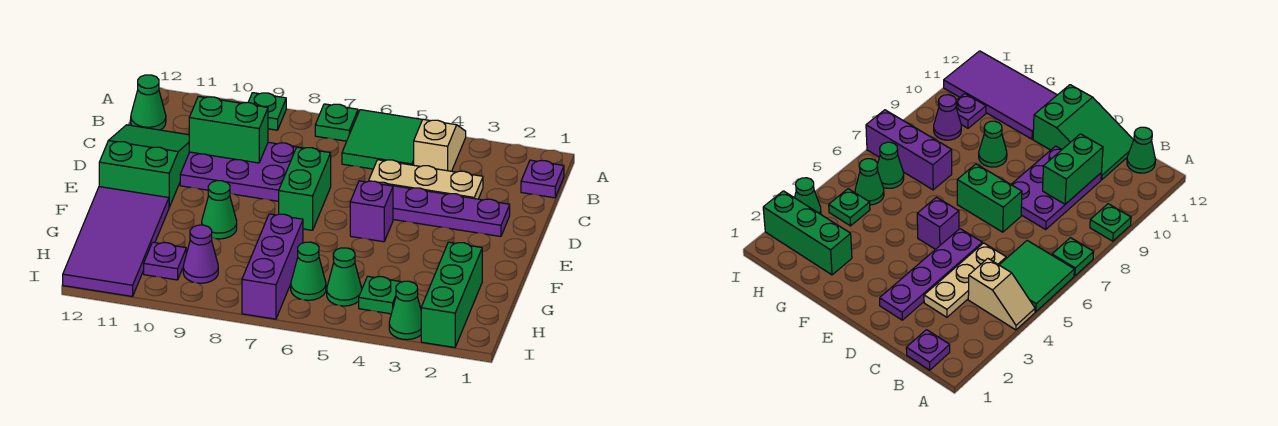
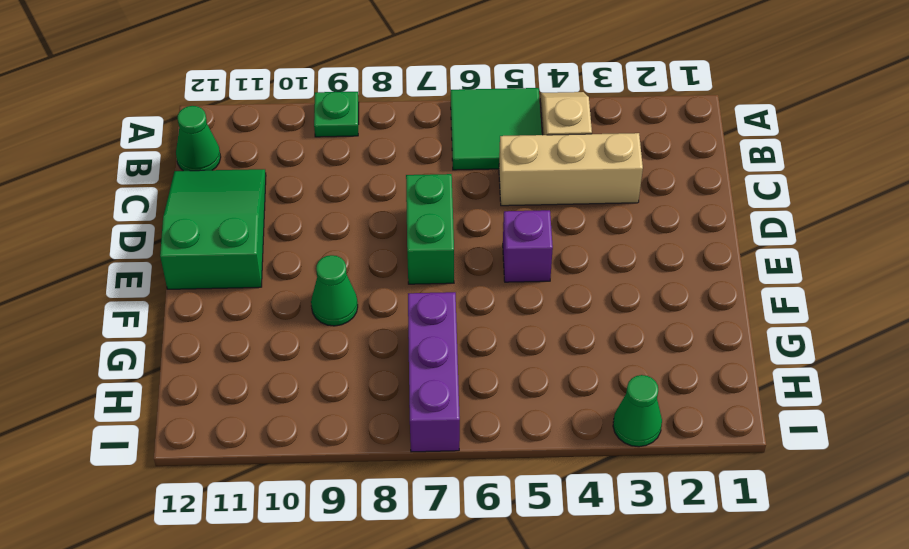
tan brick C3:C5 level 1 -> tan plate C3:C5 level 1
none -> green plate A7 level 1
none -> purple plate B1 level 1
none -> purple plate C8:D10 level 1

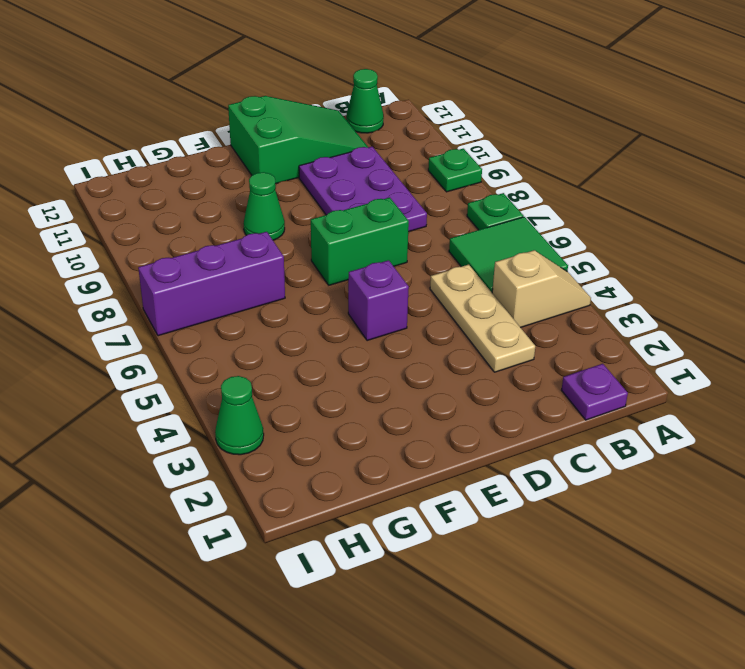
none -> purple plate D2:D5 level 1
none -> purple tile F11:I12 level 1
none -> green brick G2:I2 level 1

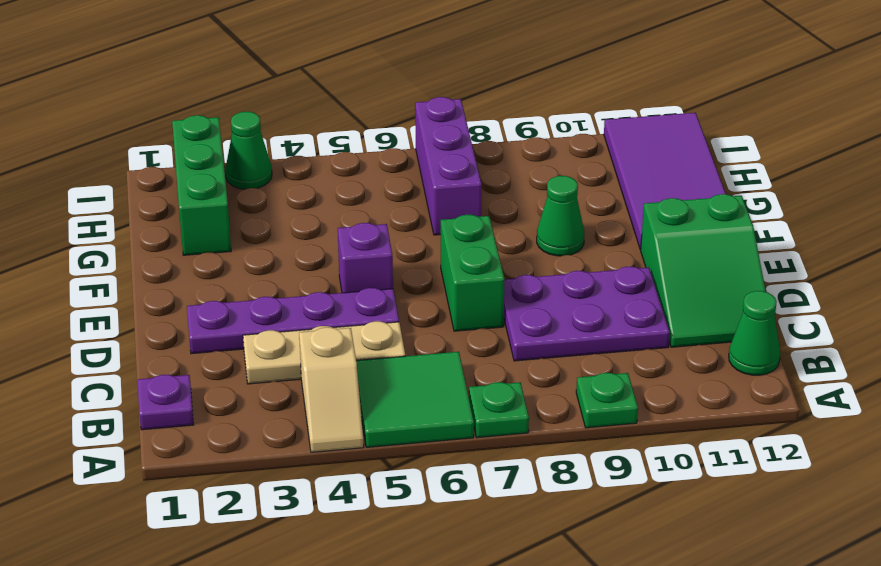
none -> green plate H4 level 1
none -> green cone H5 level 1
none -> green cone H6 level 1

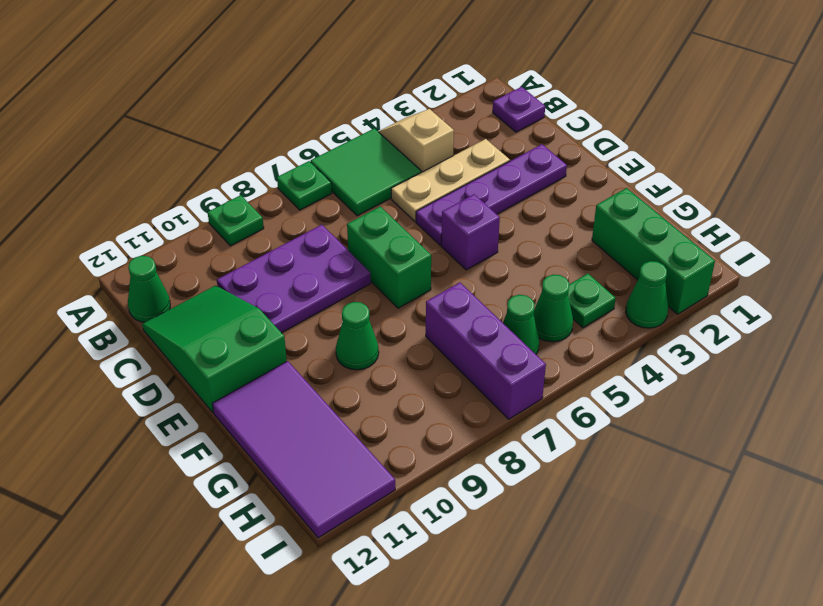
none -> purple cone H9 level 1
none -> purple plate H10 level 1
none -> green brick C9:C10 level 2

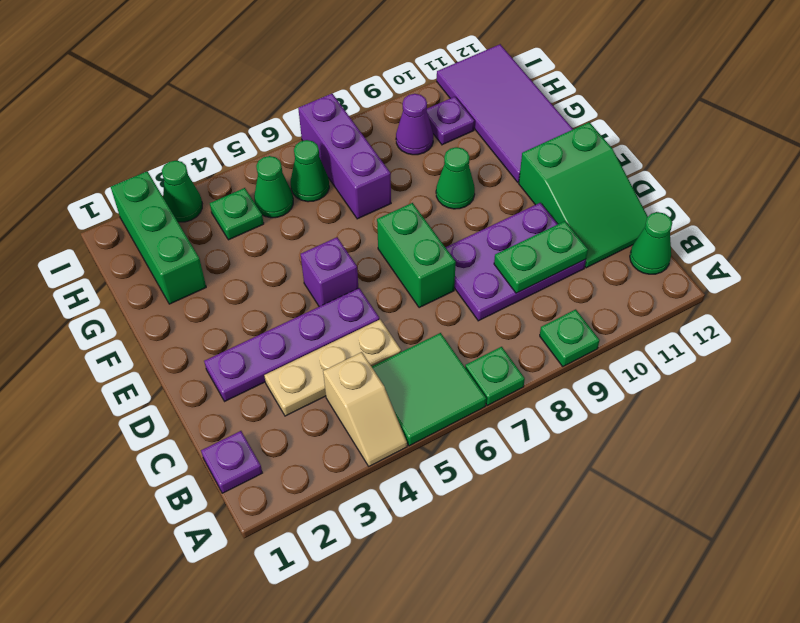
green plate C9:C10 level 2 -> green brick C9:C10 level 2

